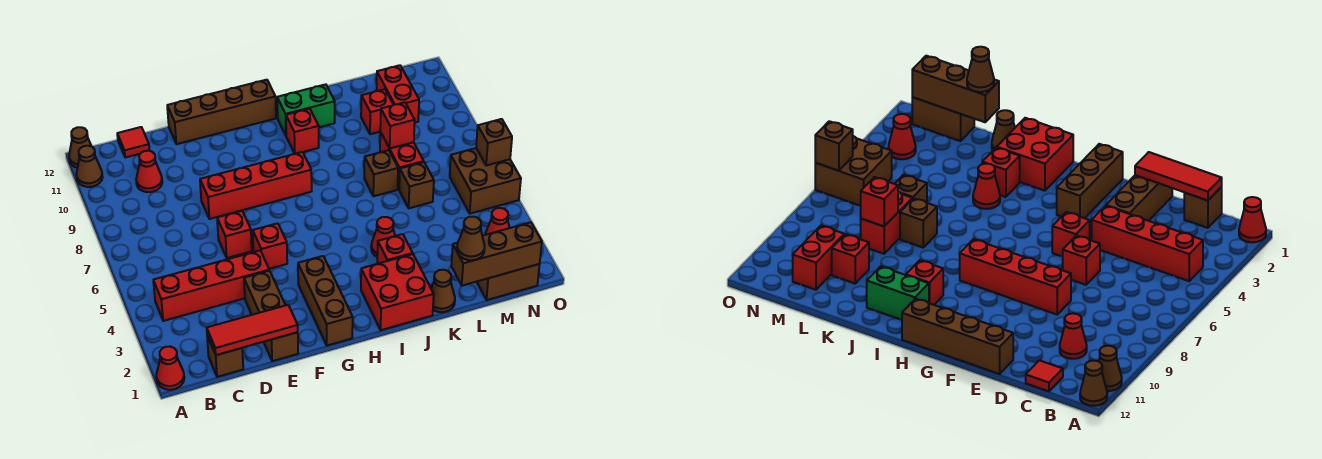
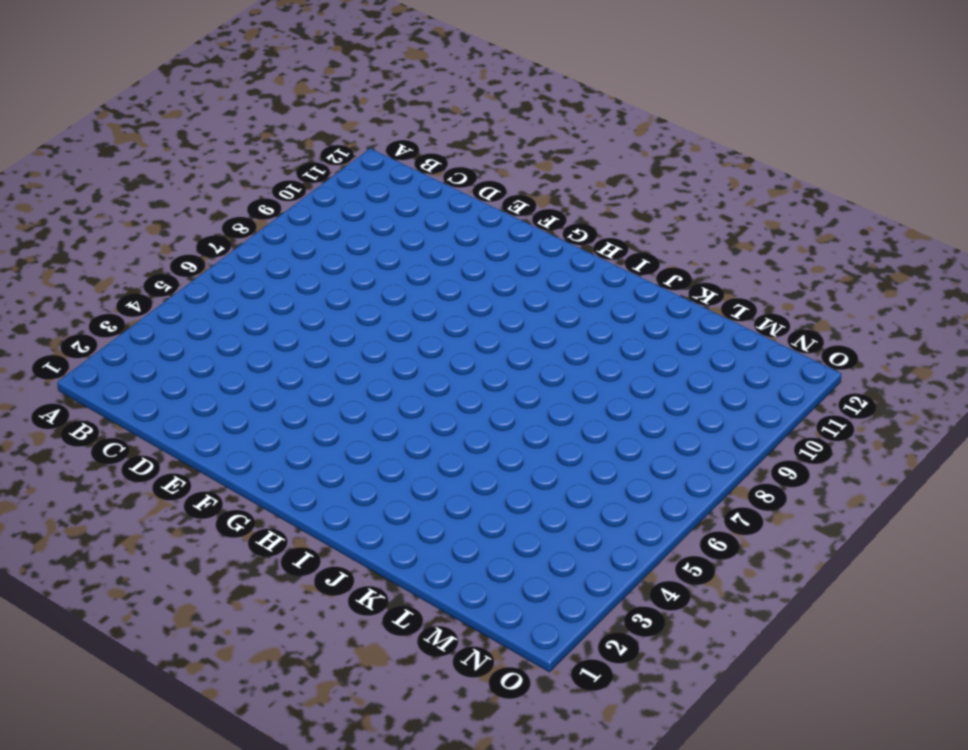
none -> red cone A1 level 1
none -> brown cone A11 level 1
none -> brown cone A12 level 1
none -> red brick B4:E4 level 1

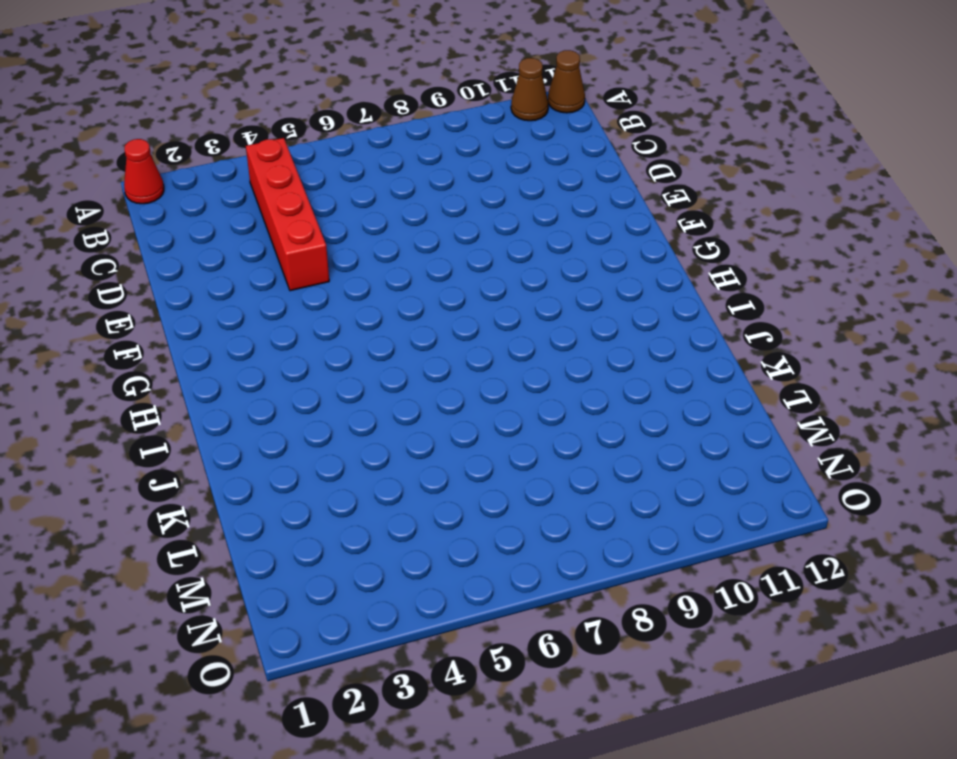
none -> brown brick C1 level 1
none -> red cone C10 level 1
none -> red tile C12 level 1
none -> brown brick E1:E3 level 1

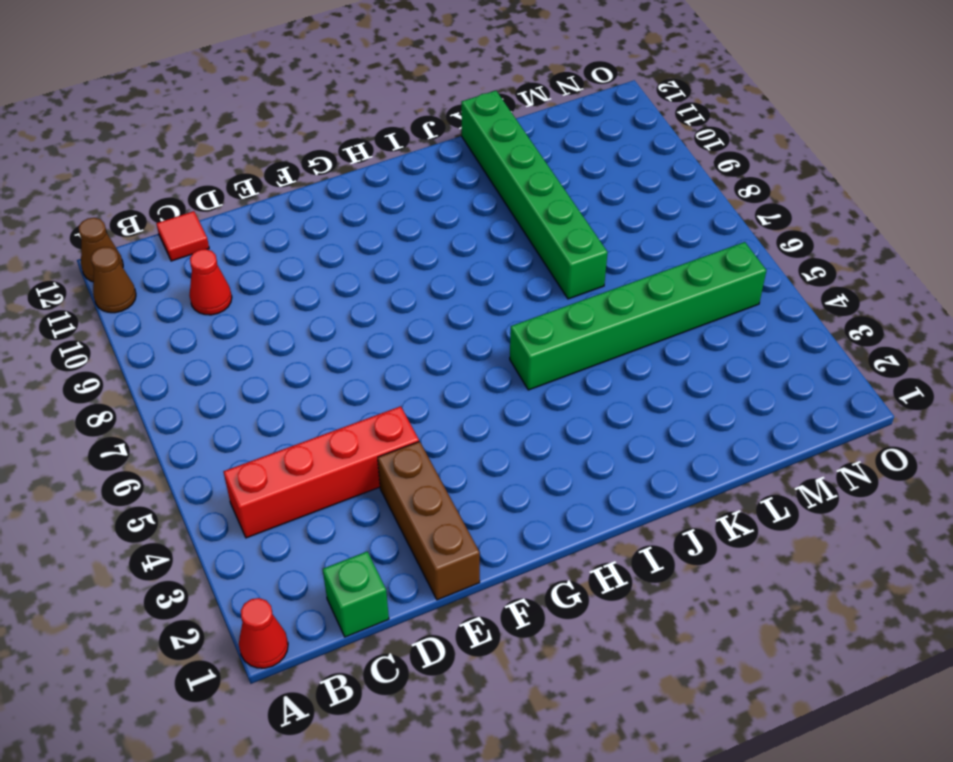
green brick C1 level 1 -> brown brick C1 level 1
green brick I5:N5 level 1 -> brown brick N5:O6 level 1
green brick K7:K12 level 1 -> brown brick K7 level 1
none -> red brick E6 level 1
none -> red brick E8:H8 level 1
none -> brown brick E12:H12 level 1
none -> red brick F5 level 1

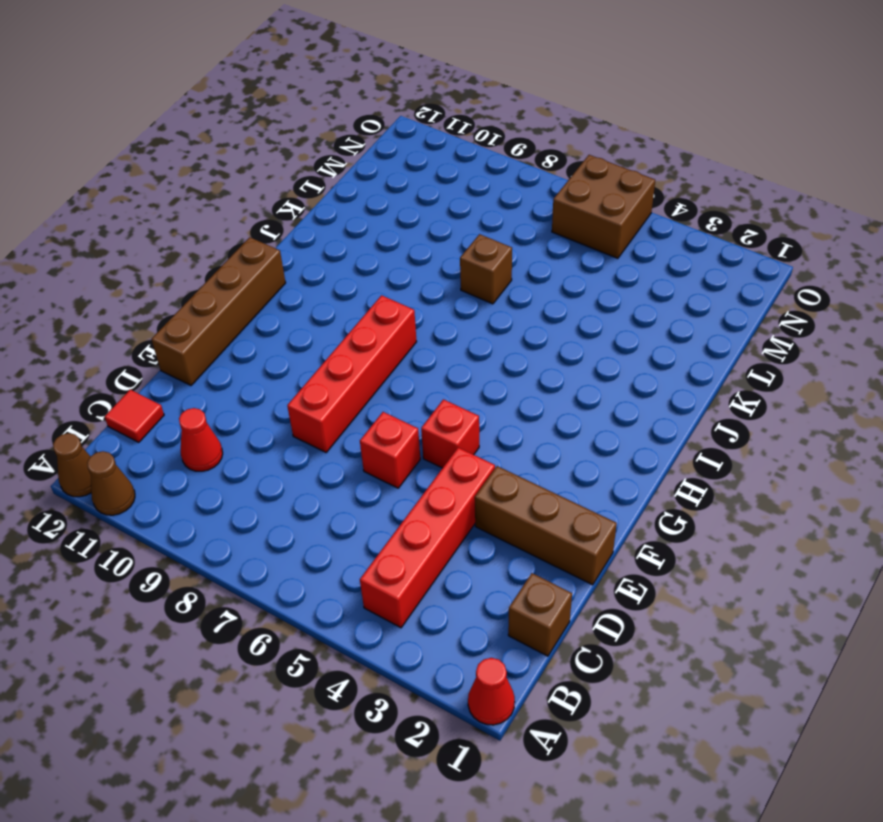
none -> brown brick G1:G3 level 1
none -> red brick I1:J2 level 1
none -> red brick I10 level 1
none -> green brick I11:J11 level 1

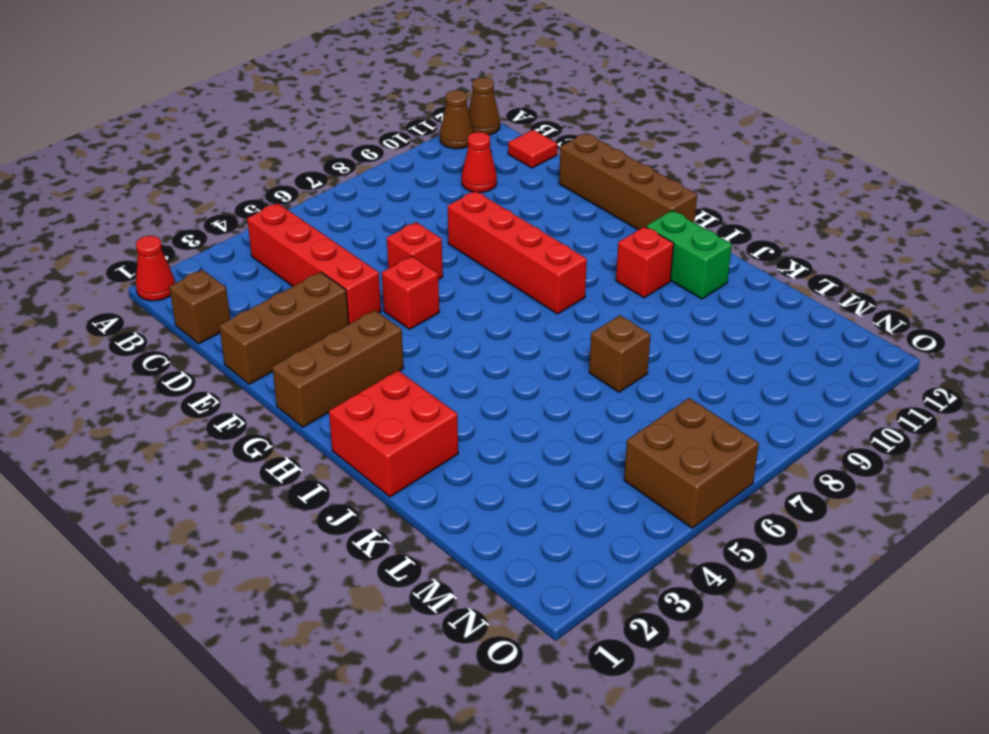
none -> red brick J3 level 1
none -> red cone J4 level 1
none -> brown cone K1 level 1
none -> brown brick L6 level 1

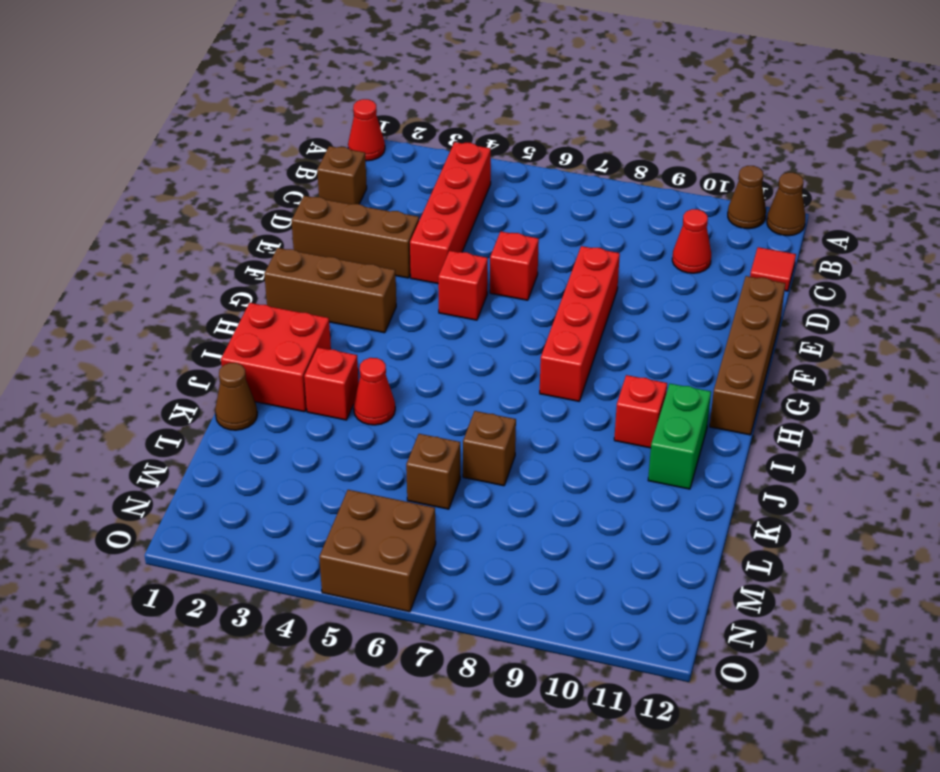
none -> red brick L7:L8 level 1
none -> red brick L10 level 1
none -> brown brick M1:N1 level 1
none -> red brick M10:M11 level 1

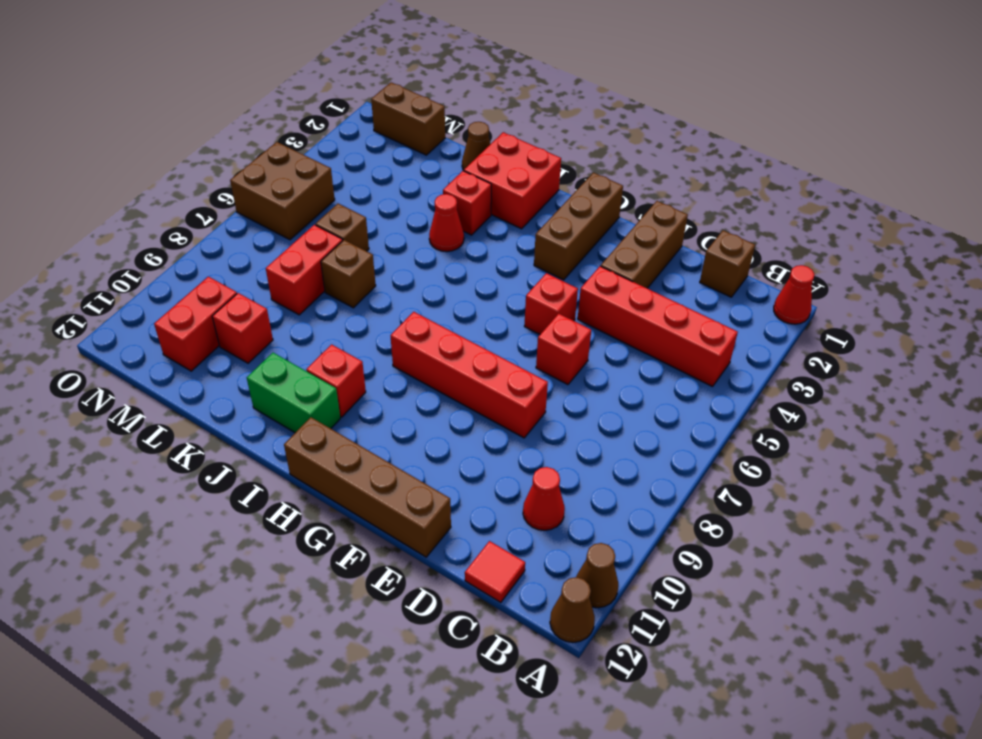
none -> red cone N3 level 1
none -> red tile C1:E1 level 2
none -> brown brick L1:N1 level 2
none -> red brick L8 level 2

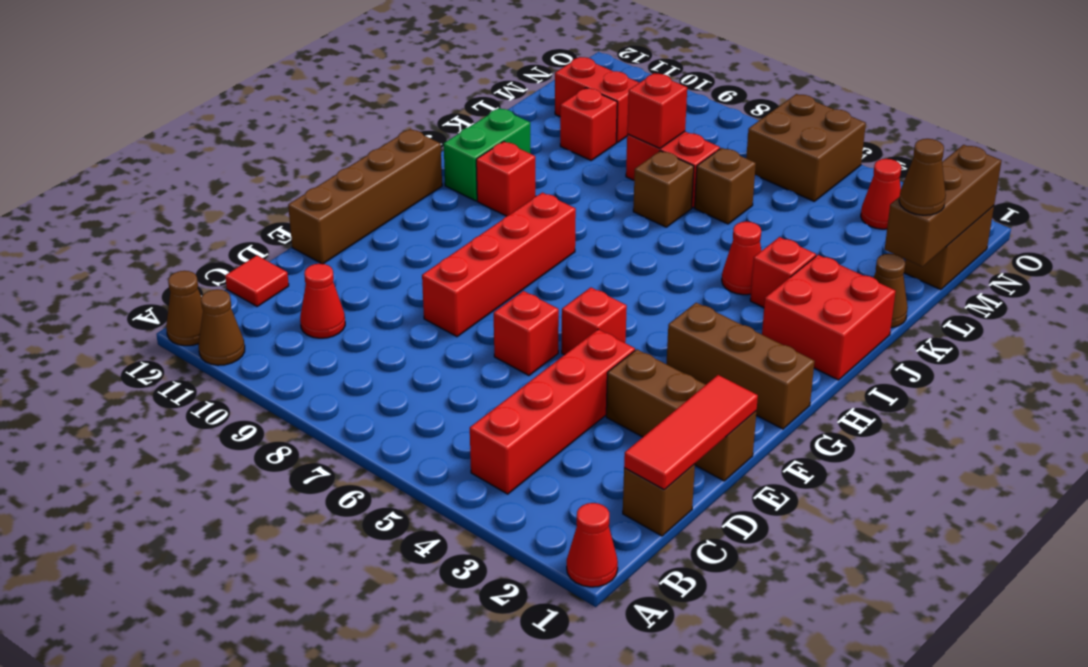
none -> brown brick O6 level 2

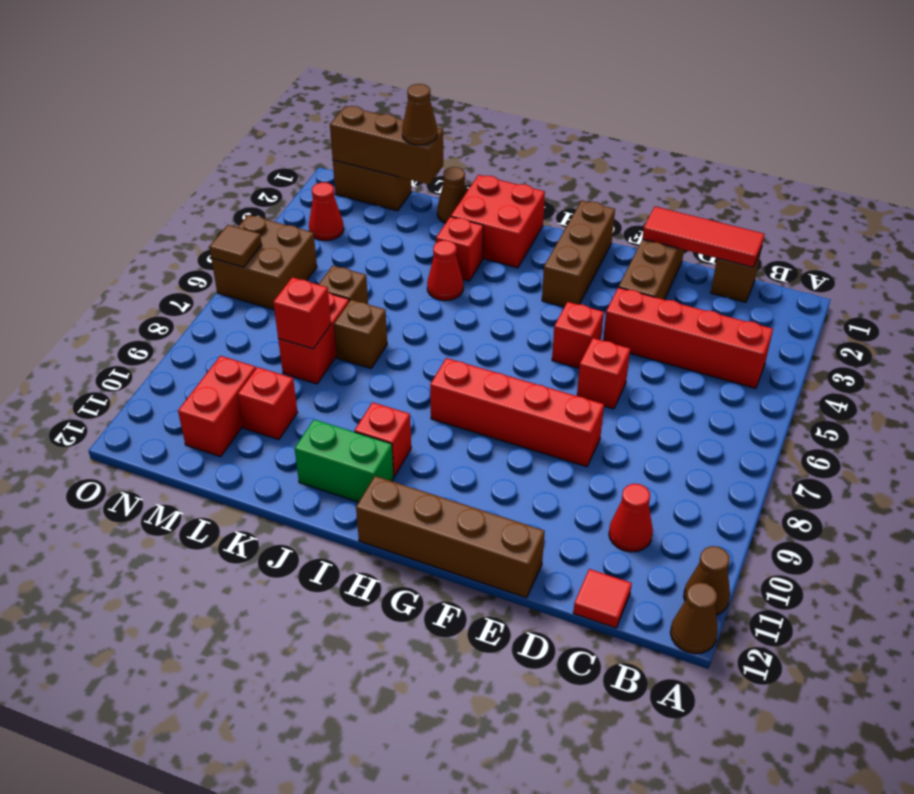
brown tile O6 level 2 -> brown brick O6 level 2
none -> red cone A1 level 1

